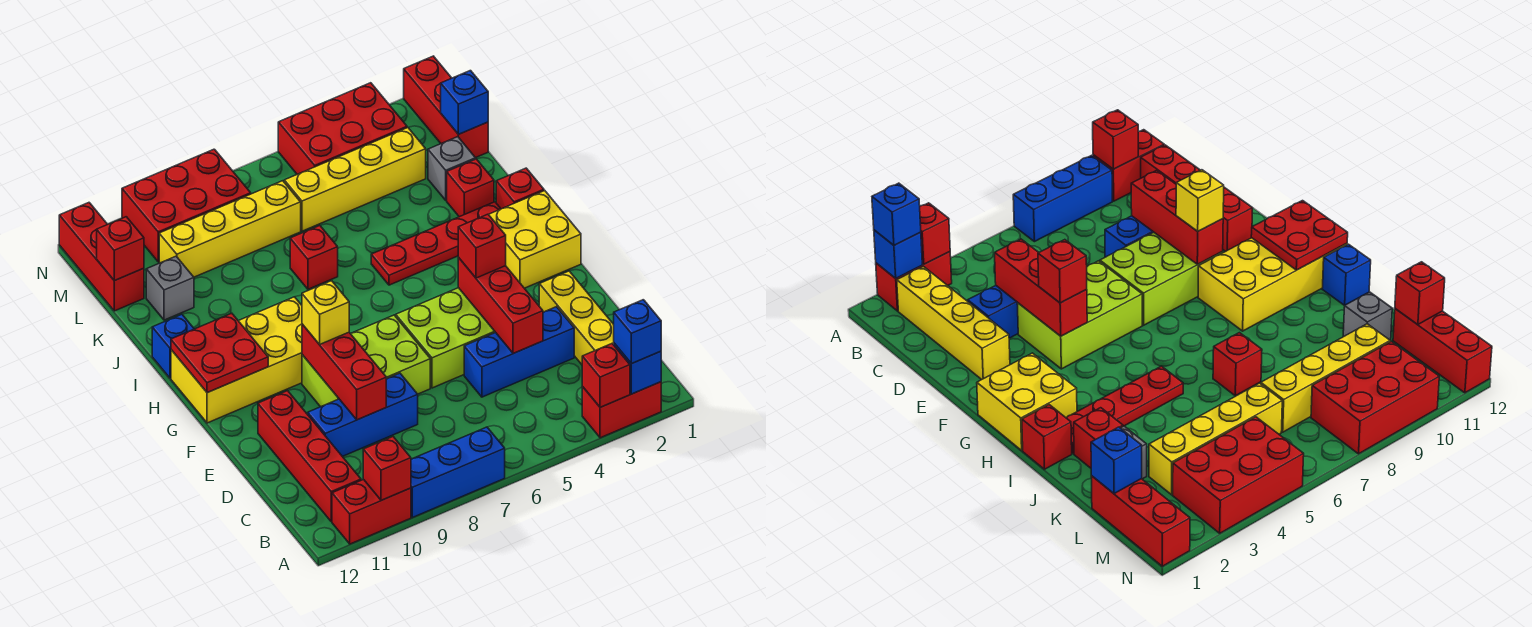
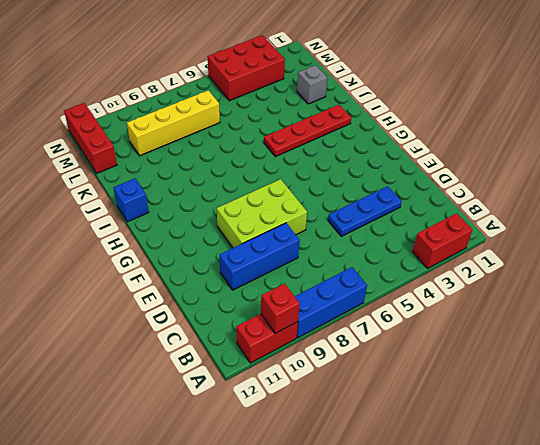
blue plate D3:D5 level 1 -> blue brick D3:D5 level 1
none -> yellow brick B2:E2 level 1
none -> red brick B11:E11 level 1
none -> lime brick E4:F6 level 1
none -> yellow brick G1:H2 level 1

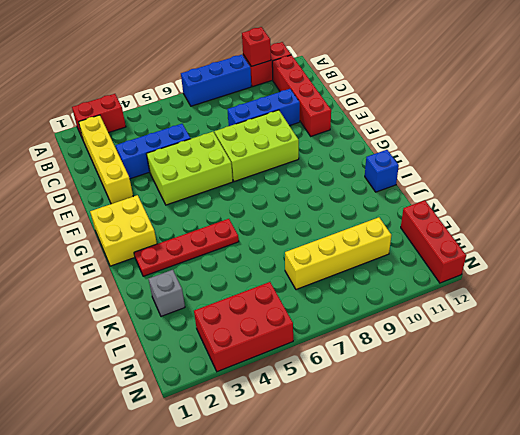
none -> yellow brick G9:H12 level 1
none -> red brick I1 level 1
none -> red brick J2 level 1
none -> red brick J7 level 1

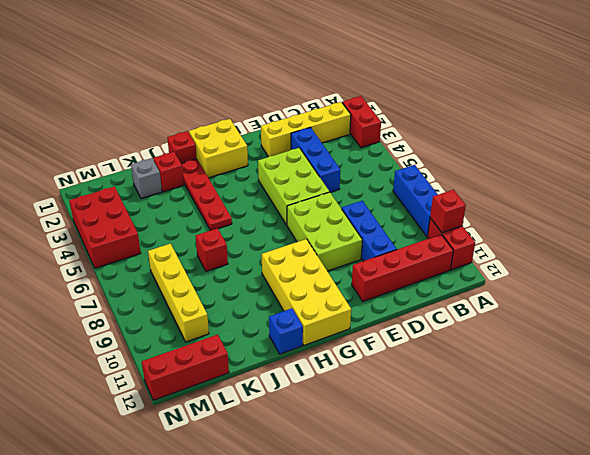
none -> grey brick K11 level 1
none -> red brick L1:N1 level 1
none -> yellow brick L3:L6 level 1
none -> red brick M8:N10 level 1

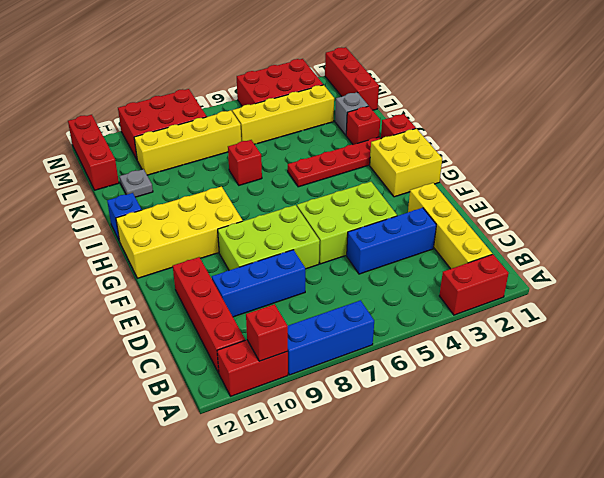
grey plate K11 level 1 -> grey brick K11 level 1
none -> blue brick A2 level 2
none -> red brick A3 level 2
none -> red brick D4:F4 level 2
none -> red brick D9:F9 level 2

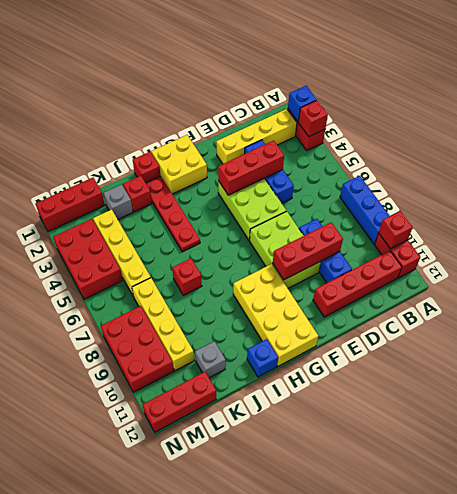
none -> red plate G11:H12 level 2
none -> blue brick L1 level 2
none -> red brick L12 level 2
none -> blue brick A2 level 3

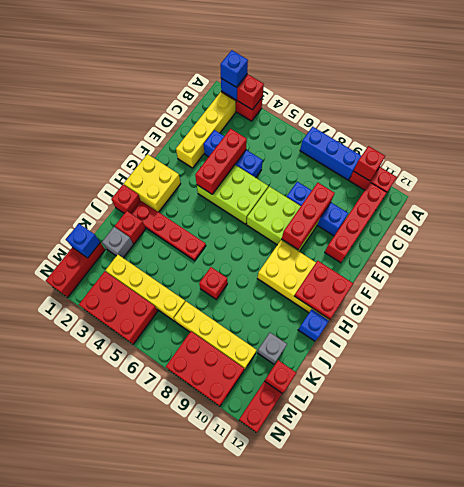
none -> red brick F4 level 3
none -> yellow brick F9 level 3

